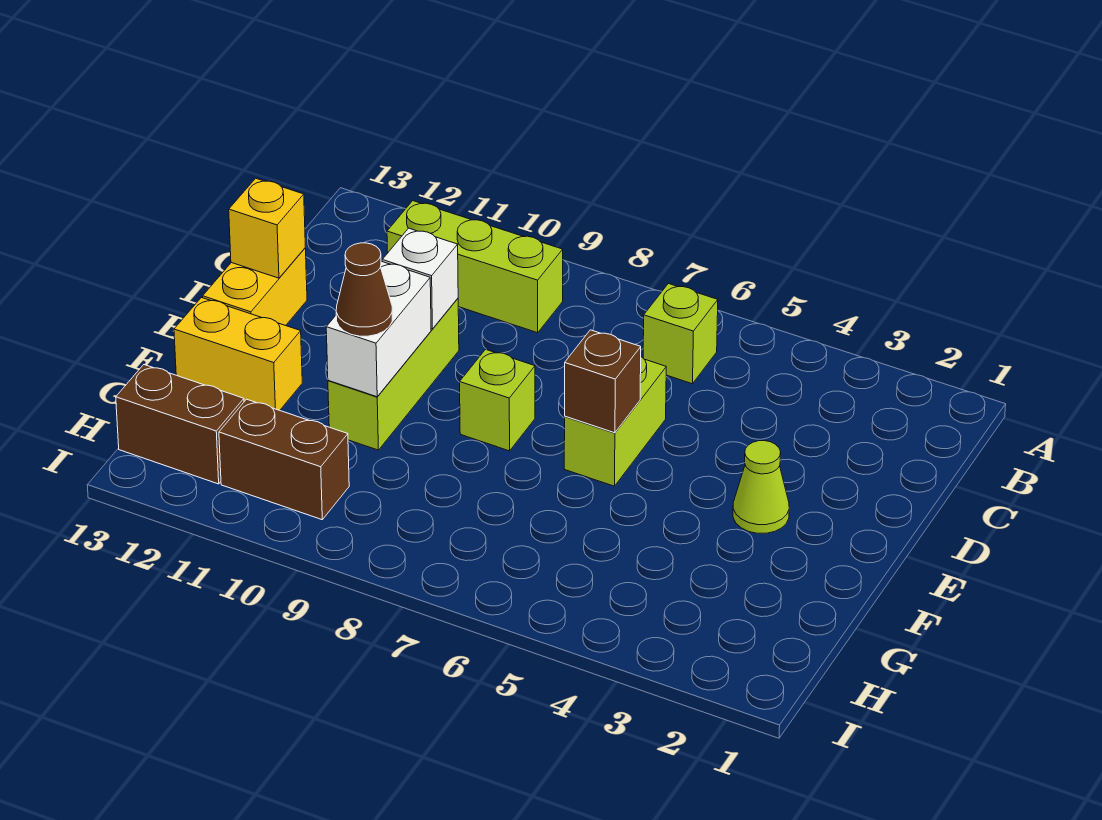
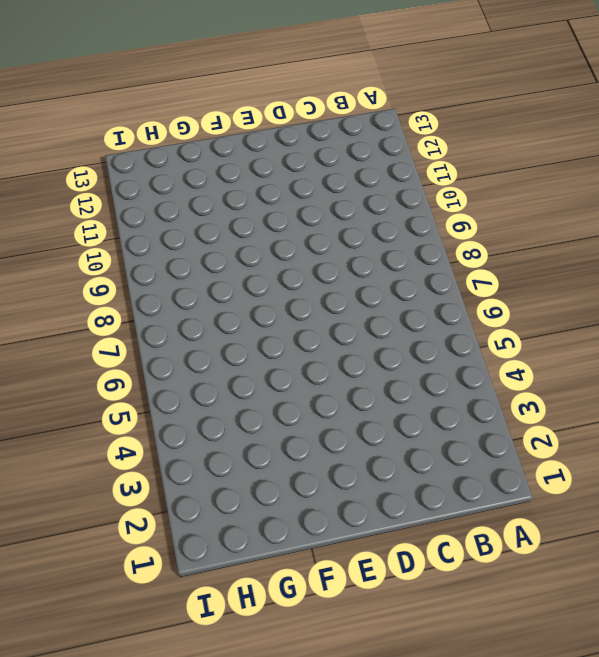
none -> lime brick B6 level 1
none -> lime brick B9:B11 level 1
none -> lime brick D6:E6 level 1

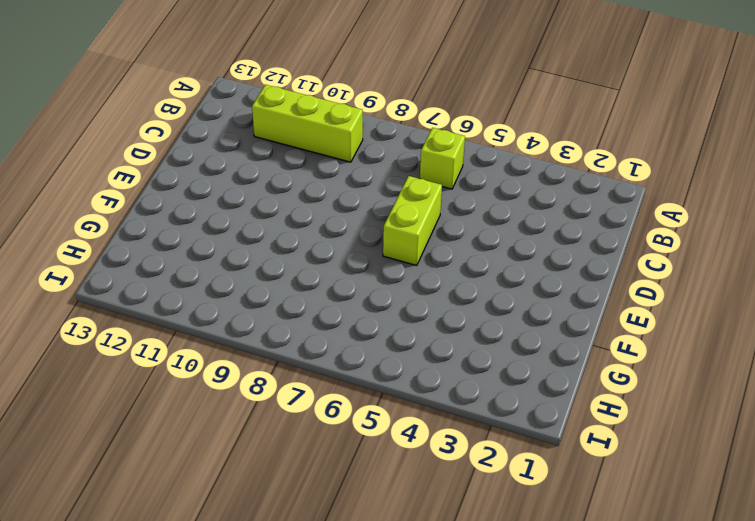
none -> lime brick D10:F10 level 1
none -> yellow brick D13:E13 level 1
none -> lime cone E3 level 1

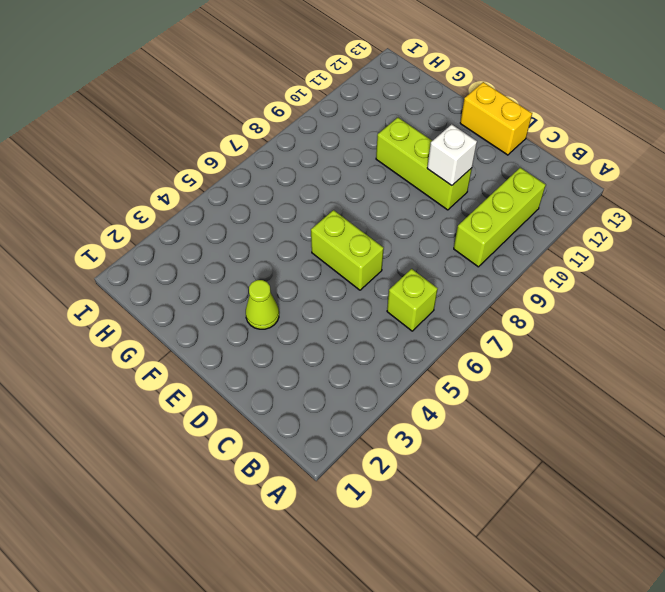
none -> lime brick E8 level 1
none -> yellow brick F12:F13 level 1
none -> brown brick H10:H11 level 1

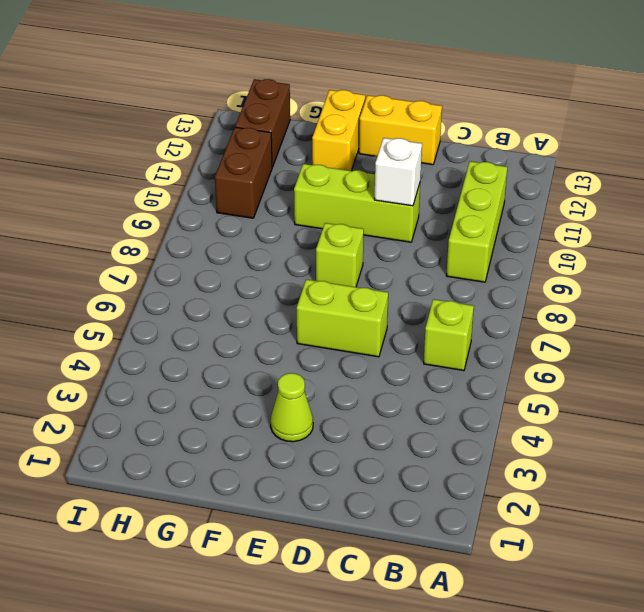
none -> yellow brick D13 level 2
none -> brown brick E6 level 2
none -> white brick E10:F10 level 2

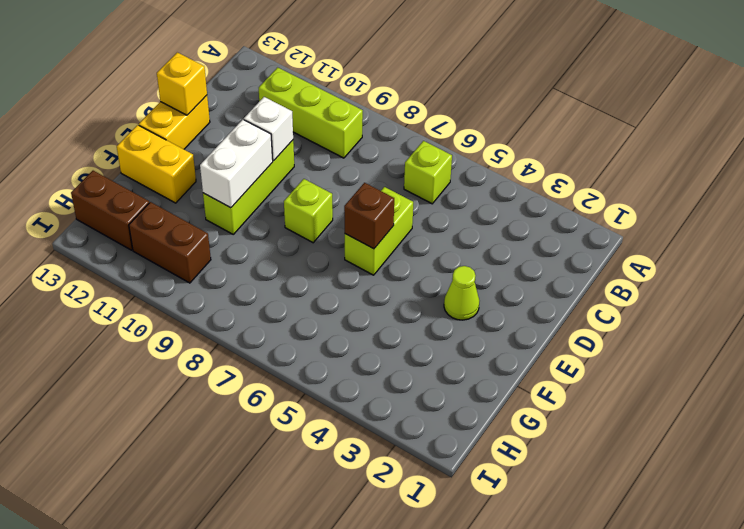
none -> brown cone F10 level 3

